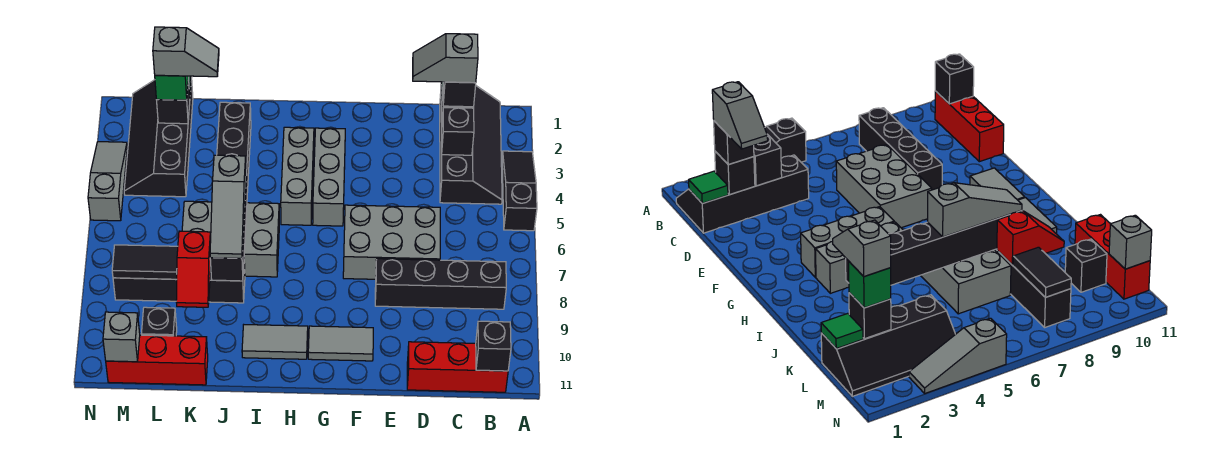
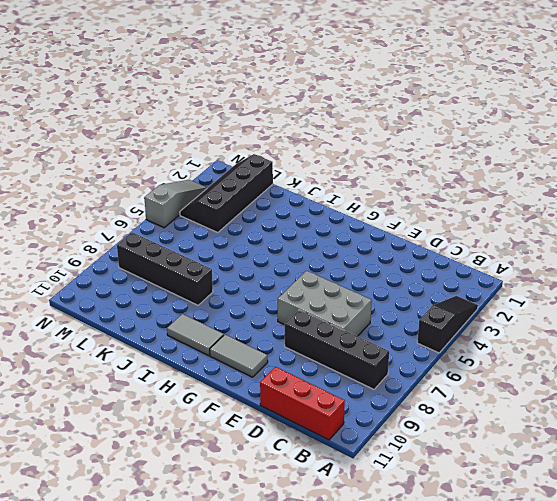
none -> black slope B1:C4 level 1 top C
none -> grey brick G3:G5 level 1
none -> grey brick H3:H5 level 1
none -> grey brick I6:K7 level 1

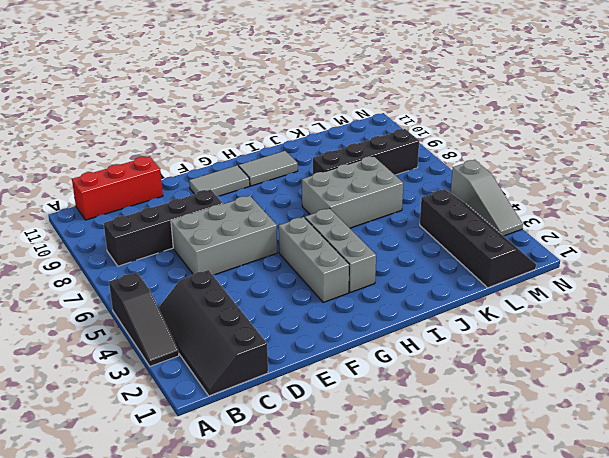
none -> red brick K11:M11 level 1
none -> black brick L10 level 1
none -> black brick B11 level 2
none -> green tile C1 level 2

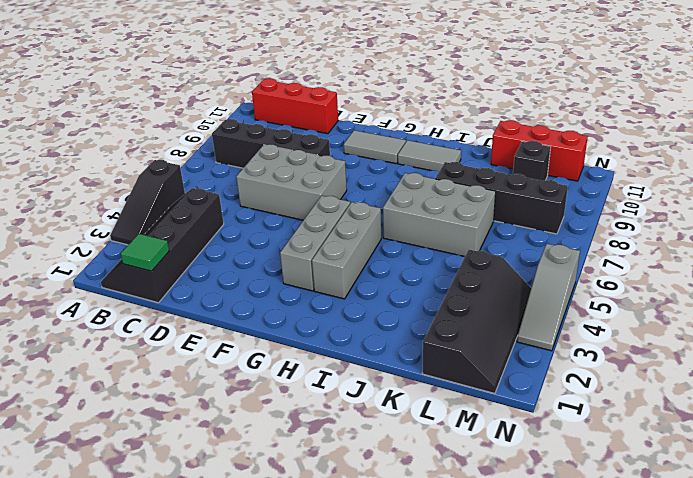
none -> black brick B11 level 2
none -> black brick C2 level 2
none -> black brick C3 level 2
none -> black brick J3:J8 level 2

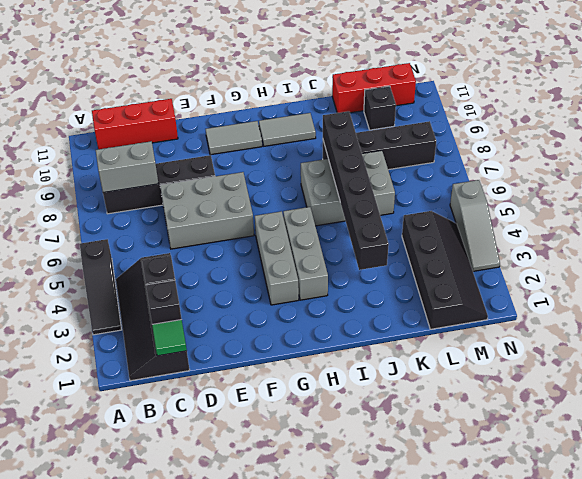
grey brick B8:C8 level 2 -> none
none -> black brick B11 level 2
none -> red slope K8:K9 level 2 top 8
none -> green tile L1 level 2
none -> black brick L2 level 2

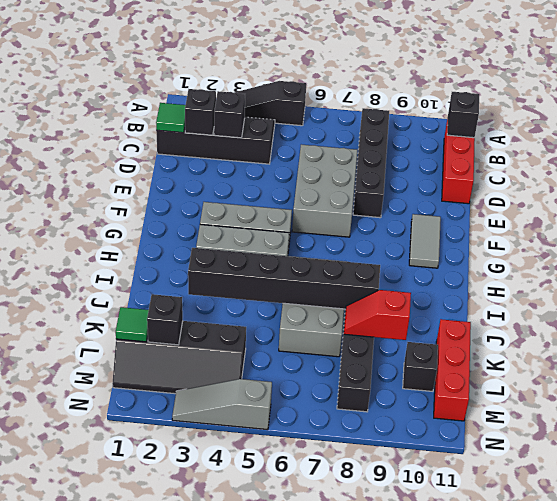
red slope K8:K9 level 2 top 9 -> red slope K8:K9 level 2 top 8
none -> grey tile H10:I10 level 1
none -> black tile L8:M8 level 2
none -> grey brick M11 level 2
none -> black brick C2 level 3

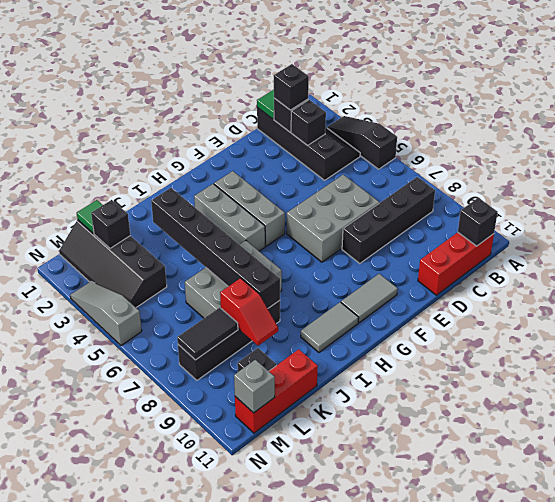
none -> grey slope J6:J8 level 3 top 6
none -> green brick L2 level 3
none -> grey slope C2:D2 level 4 top C
none -> grey slope K2:L2 level 4 top L

